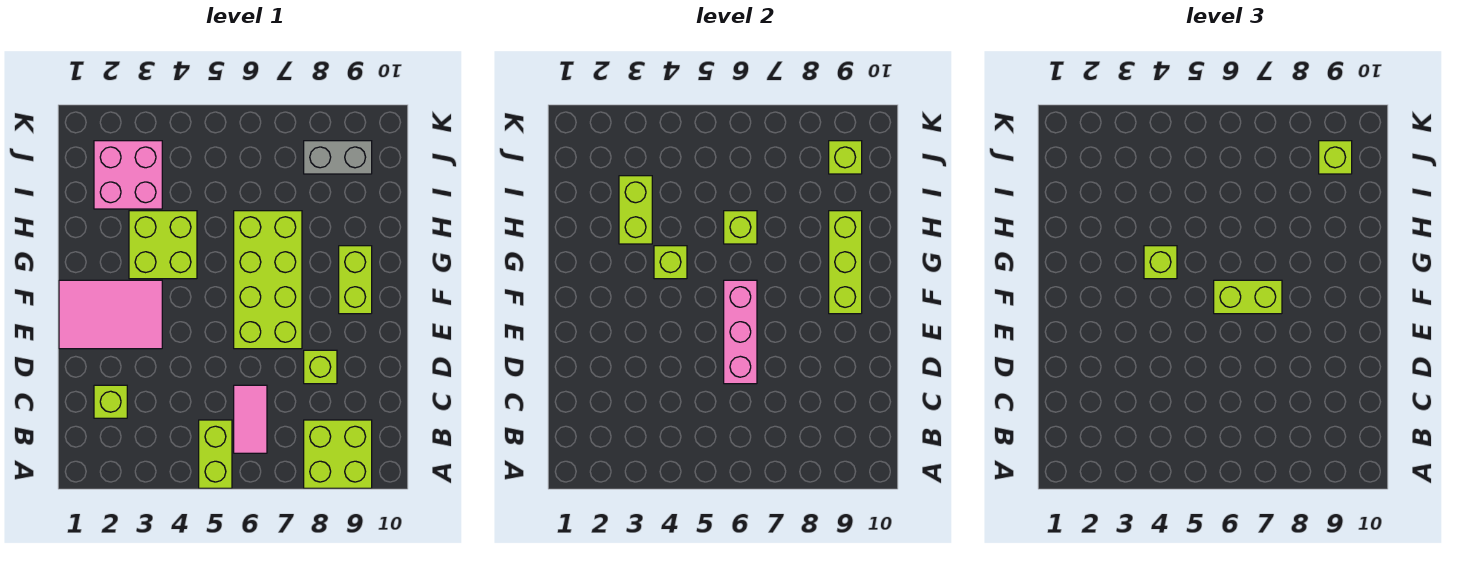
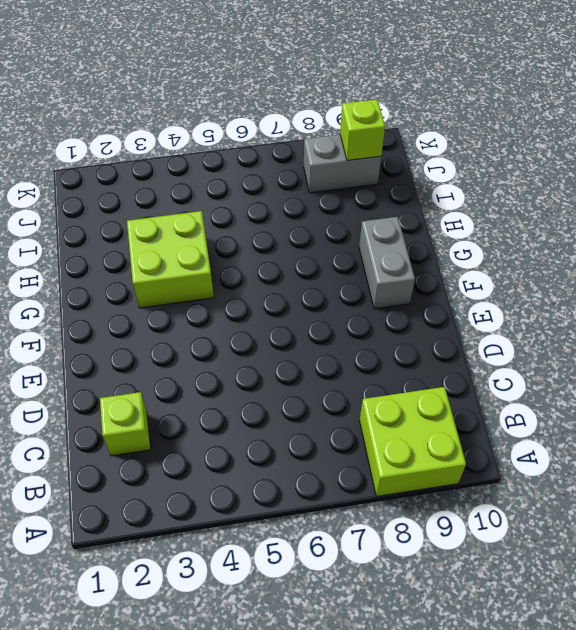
grey brick F9:G9 level 1 -> lime brick F9:G9 level 1
none -> lime brick A5:B5 level 1
none -> pink tile B6:C6 level 1
none -> lime brick D8 level 1

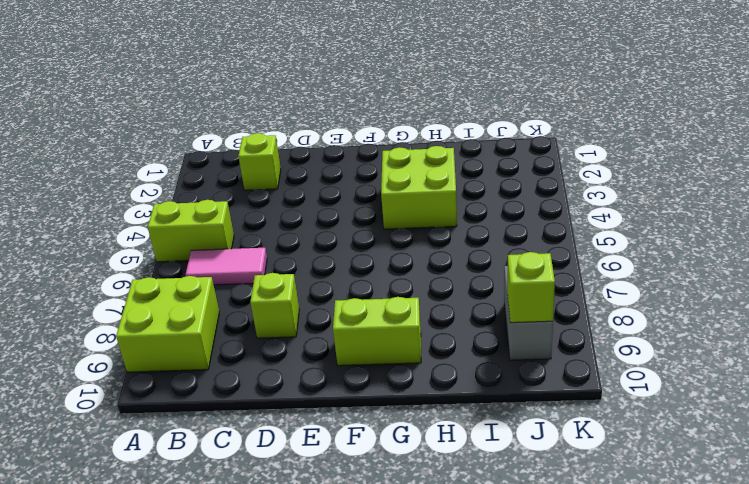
none -> pink tile E1:F3 level 1
none -> lime brick E6:H7 level 1
none -> pink brick I2:J3 level 1

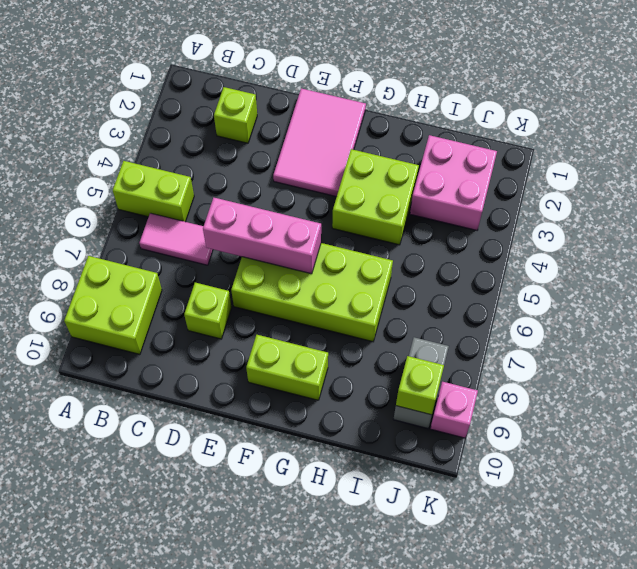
pink brick K9 level 1 -> none
none -> lime brick F9:H9 level 2
none -> lime brick G4 level 2
none -> lime brick H3:I3 level 2

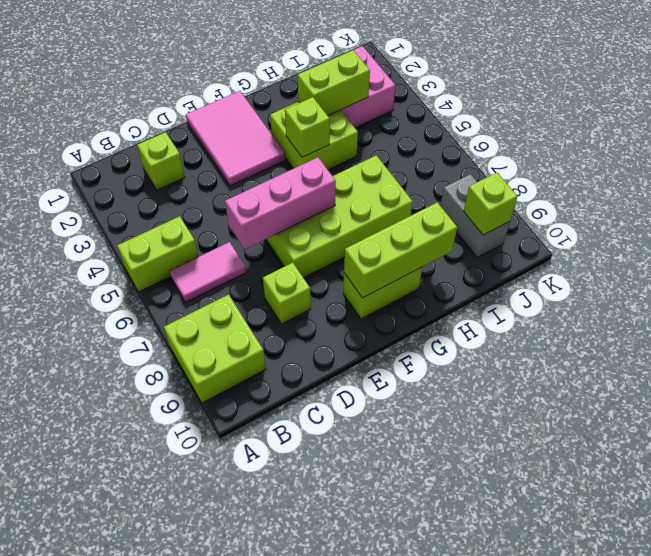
none -> lime brick H6 level 2
none -> lime brick F6:F7 level 3
none -> lime brick G4 level 3

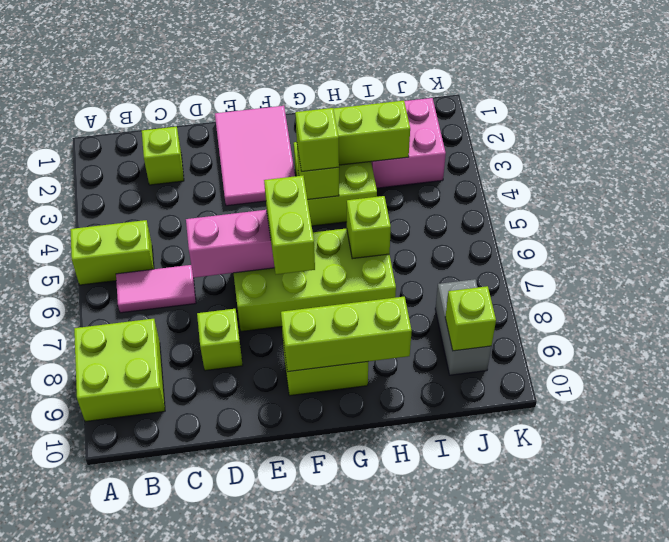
none -> lime brick J9 level 3

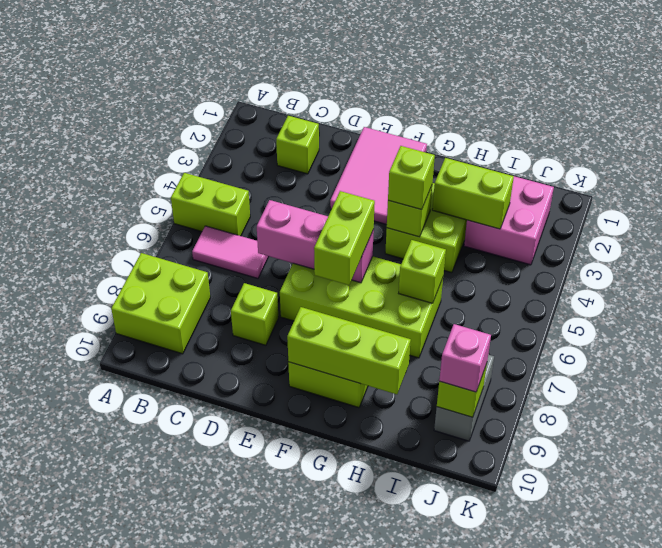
pink brick J9 level 3 -> lime brick J9 level 3

